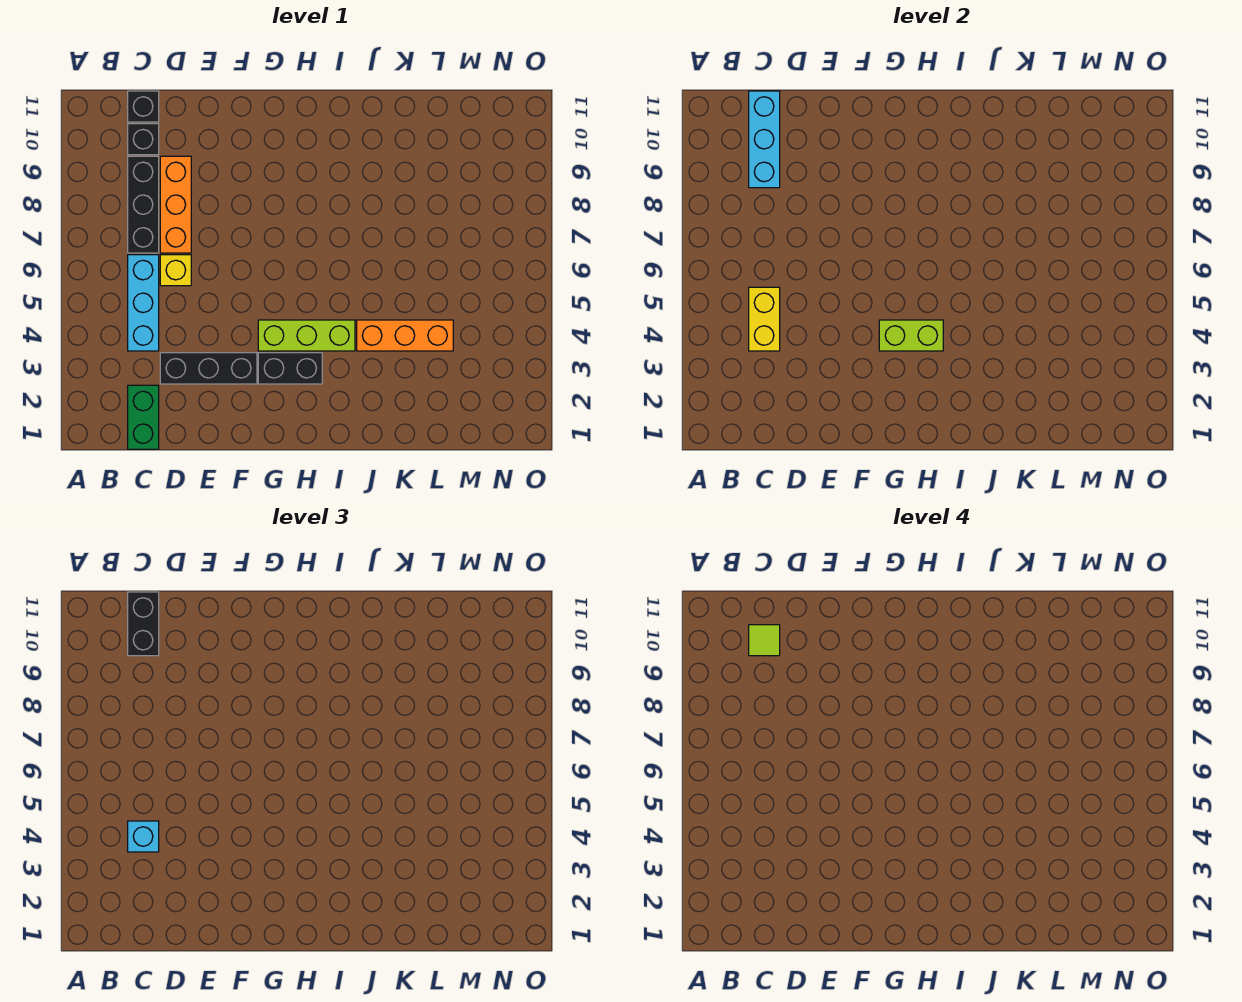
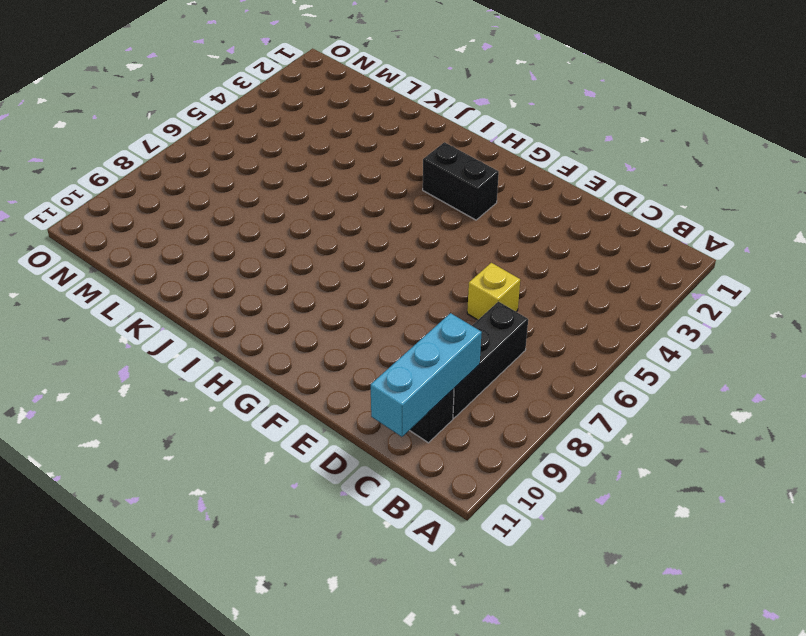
none -> green brick C1:C2 level 1
none -> cyan brick C4:C6 level 1
none -> black brick C11 level 1

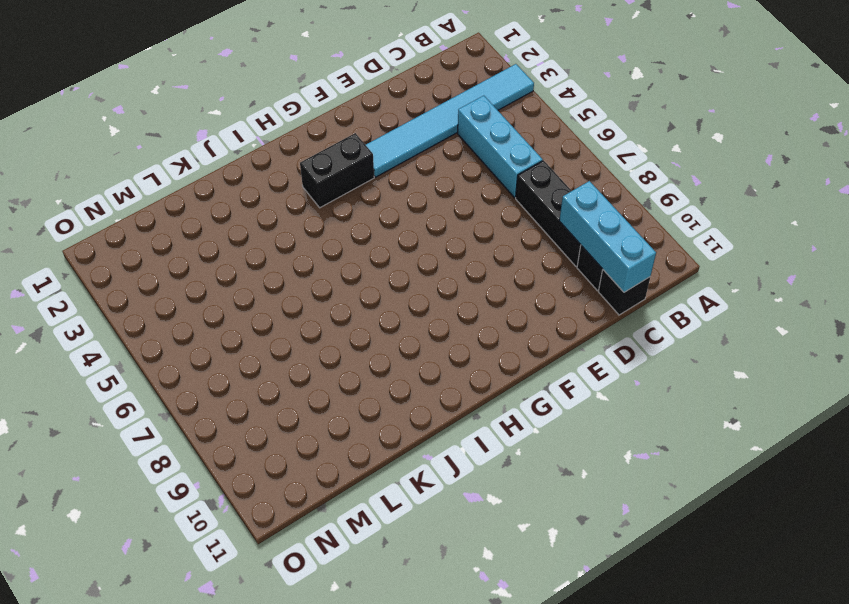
cyan tile A3:F3 level 1 -> black brick D3:F3 level 1
none -> green brick C1:C2 level 1
none -> yellow brick D6 level 1
none -> orange brick D7:D9 level 1

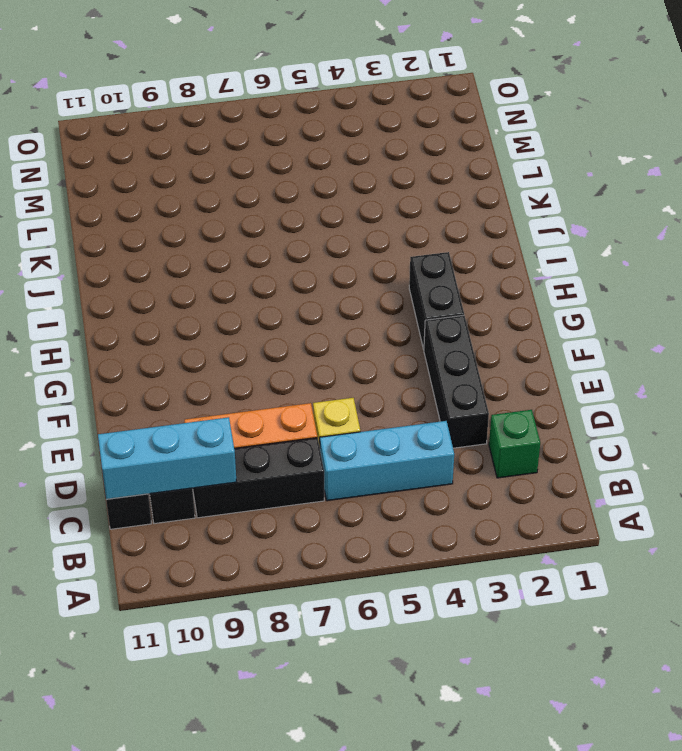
green brick C2 level 1 -> green brick C1:C2 level 1
none -> lime brick G4:I4 level 1
none -> orange brick J4:L4 level 1
none -> yellow brick C4:C5 level 2

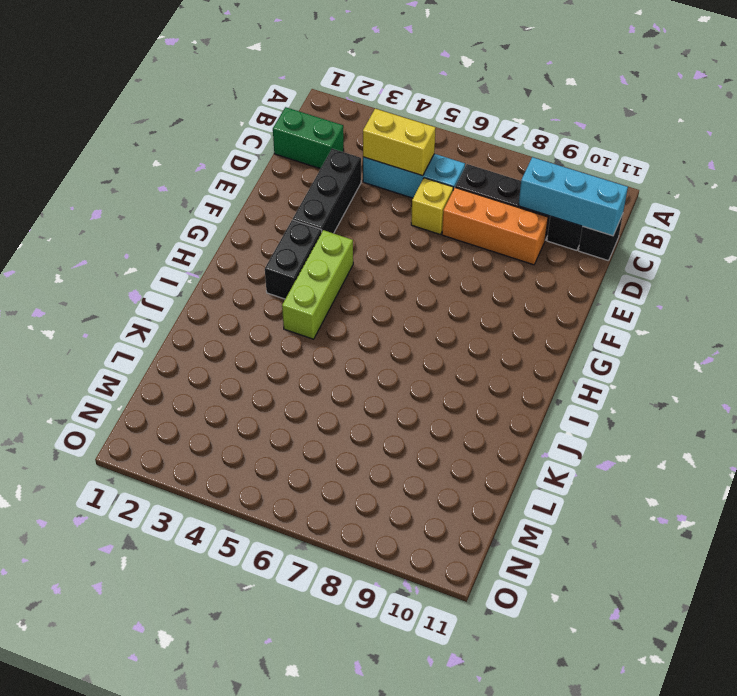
none -> orange brick J4:L4 level 1
none -> lime brick G4:H4 level 2
none -> cyan brick C4 level 3

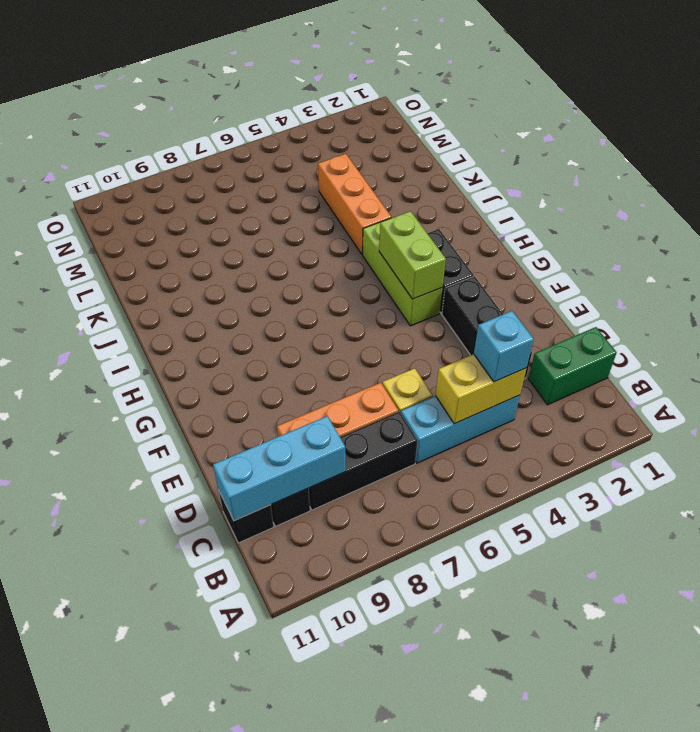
none -> black brick C10:C11 level 3
none -> lime tile C10 level 4

